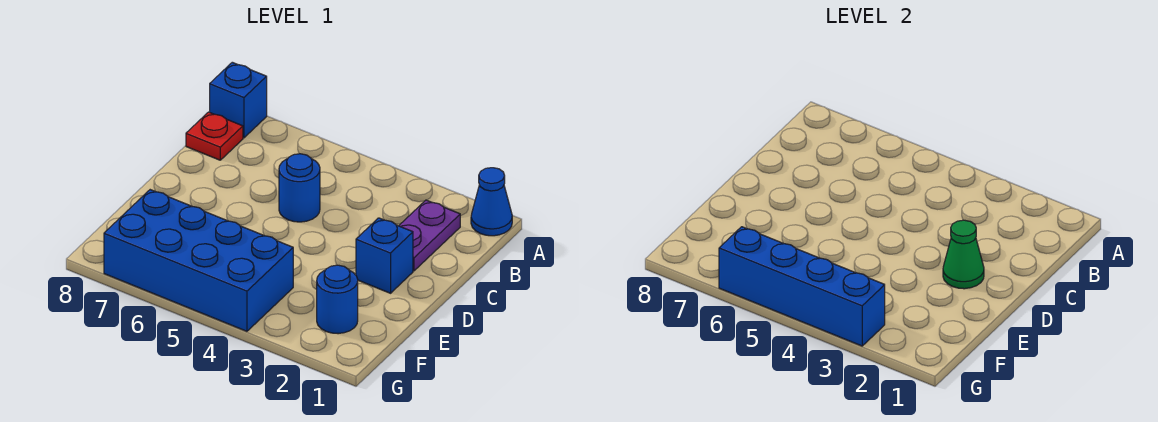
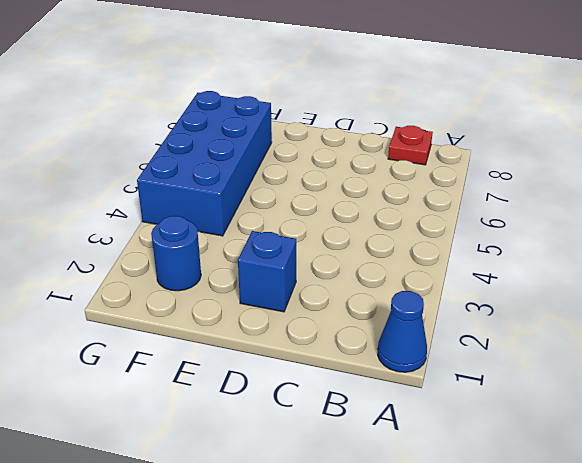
none -> blue brick A8 level 1
none -> purple plate B2:C2 level 1

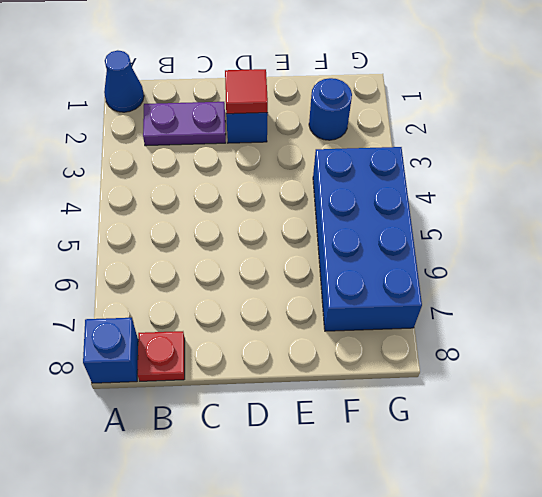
red tile D2 level 2 -> green cone D2 level 2
none -> blue round brick C5 level 1
none -> blue brick G3:G6 level 2

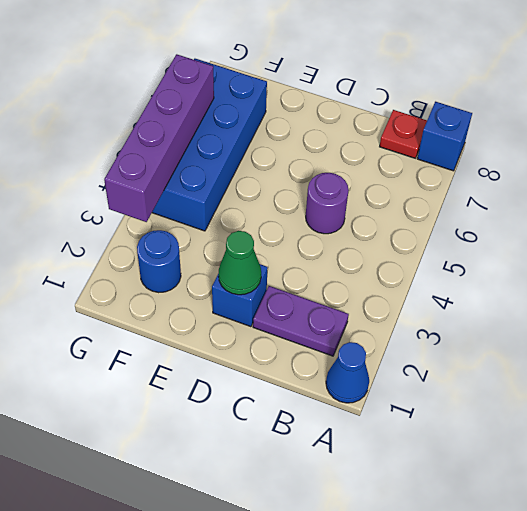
purple round brick C5 level 1 -> blue round brick C5 level 1
purple brick G3:G6 level 2 -> blue brick G3:G6 level 2

